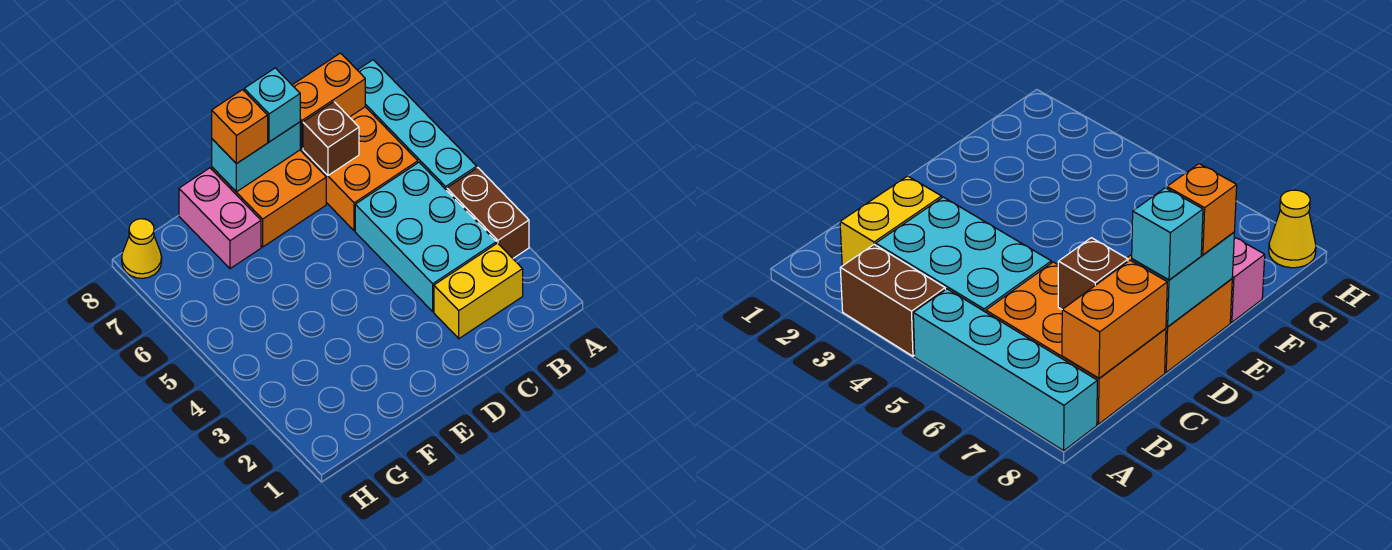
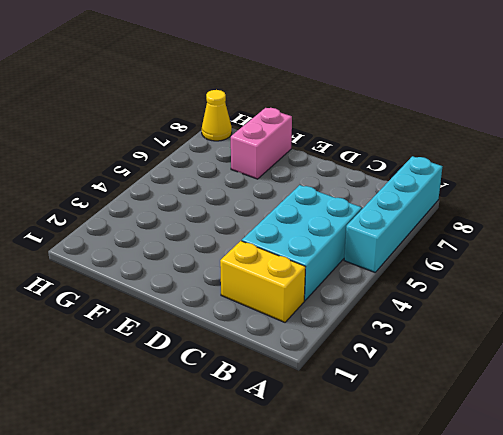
none -> brown brick A3:A4 level 1
none -> orange brick B6:C8 level 1
none -> orange brick D7:E8 level 1

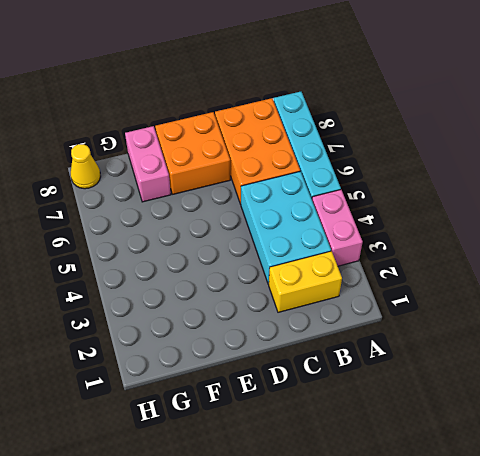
pink brick A3:A4 level 1 -> brown brick A3:A4 level 1
none -> orange brick B8:C8 level 2
none -> brown brick C7 level 2
none -> cyan brick D8:E8 level 2

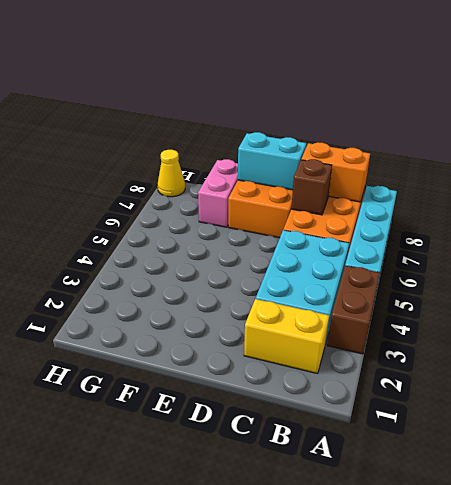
none -> cyan brick D8 level 3
none -> orange brick E8 level 3

